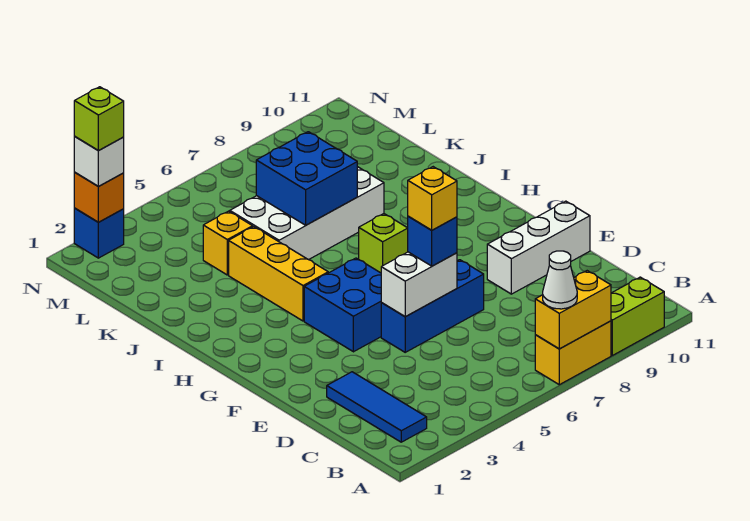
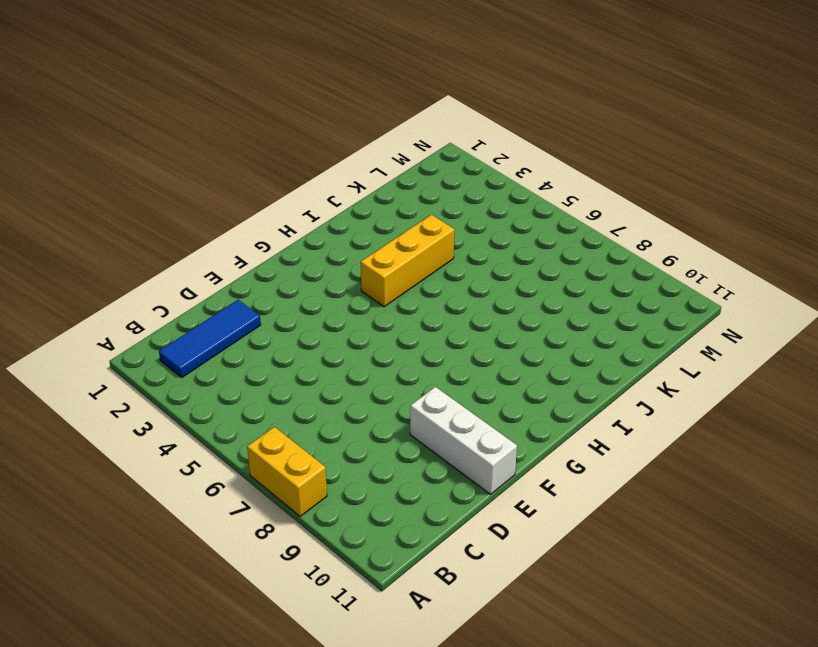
none -> lime brick A9:A10 level 1
none -> blue brick E5:E7 level 1
none -> blue brick F4:G5 level 1

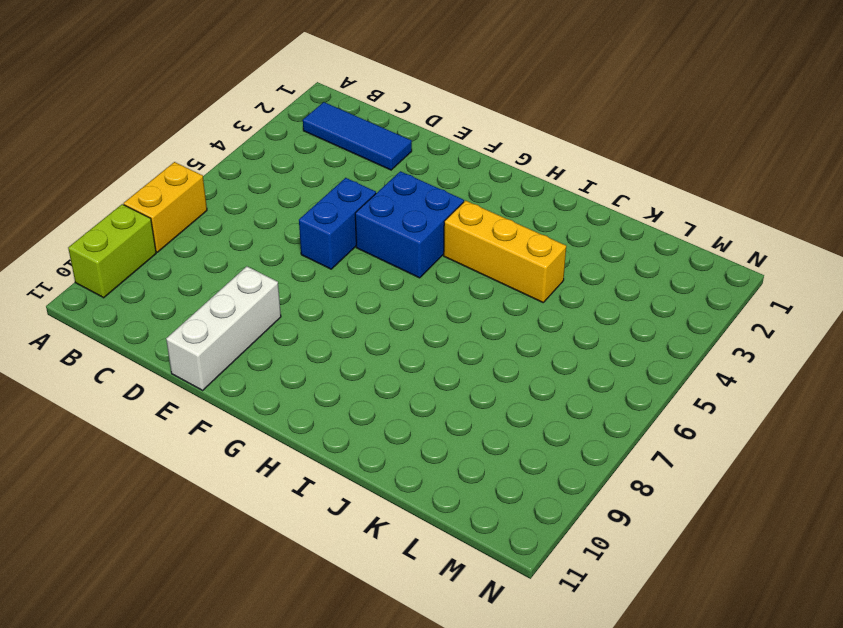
blue brick E5:E6 level 1 -> blue brick E5:E7 level 1
none -> lime brick H7 level 1
none -> white brick J5:K8 level 1
none -> yellow brick K4 level 1

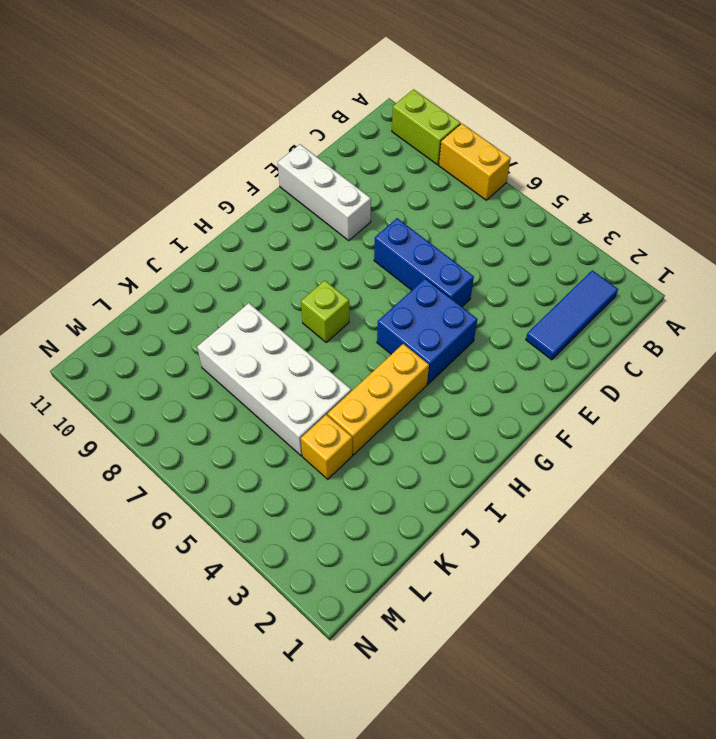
none -> blue brick N2 level 1
none -> yellow brick A7:A8 level 2
none -> white brick E5:E6 level 2

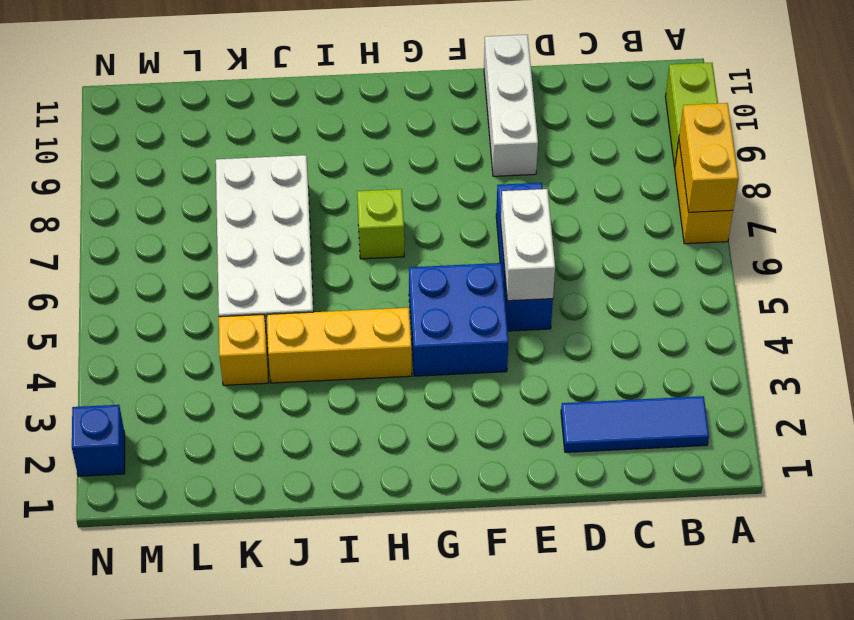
none -> blue brick J6:K7 level 2
none -> orange brick N2 level 2
none -> white cone A7 level 3

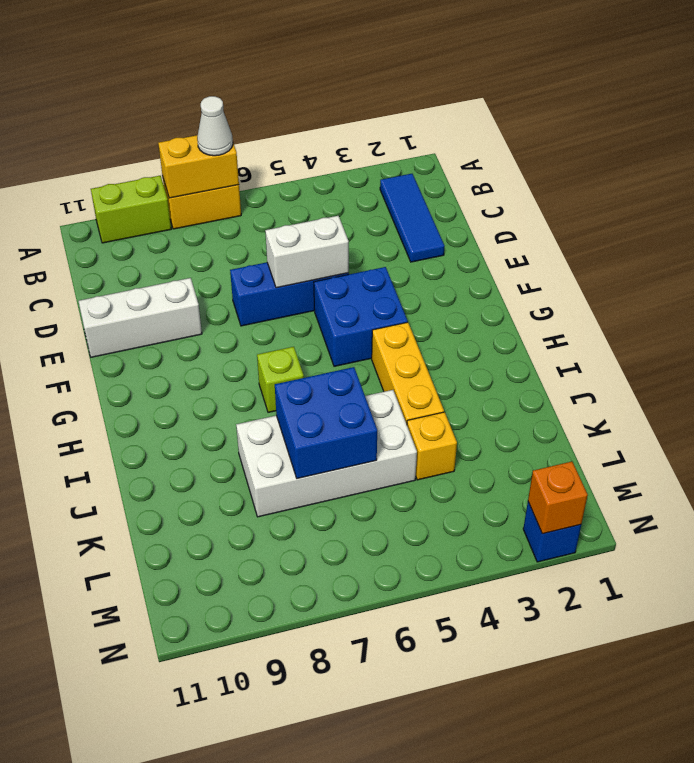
none -> blue brick E6 level 3
none -> white brick N2 level 3
none -> yellow brick E6 level 4

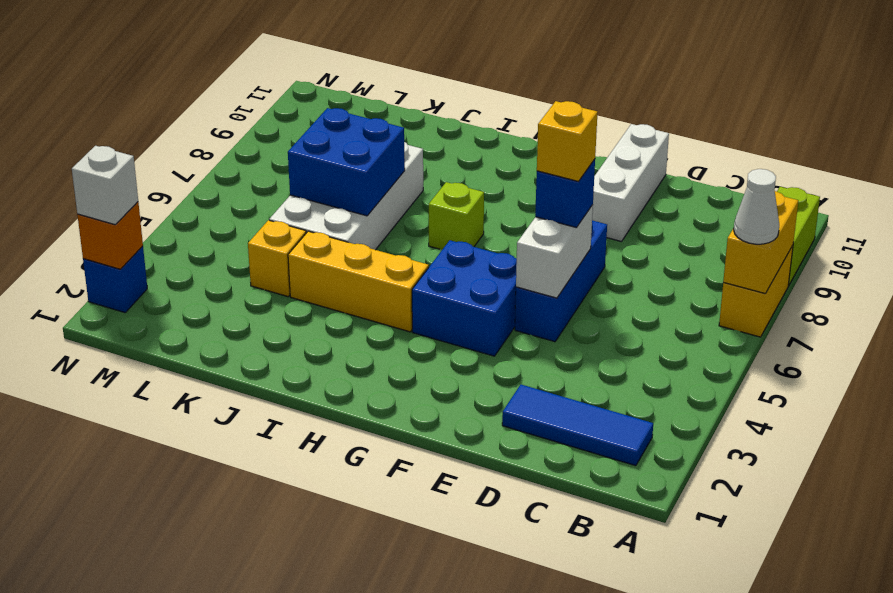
none -> lime brick N2 level 4

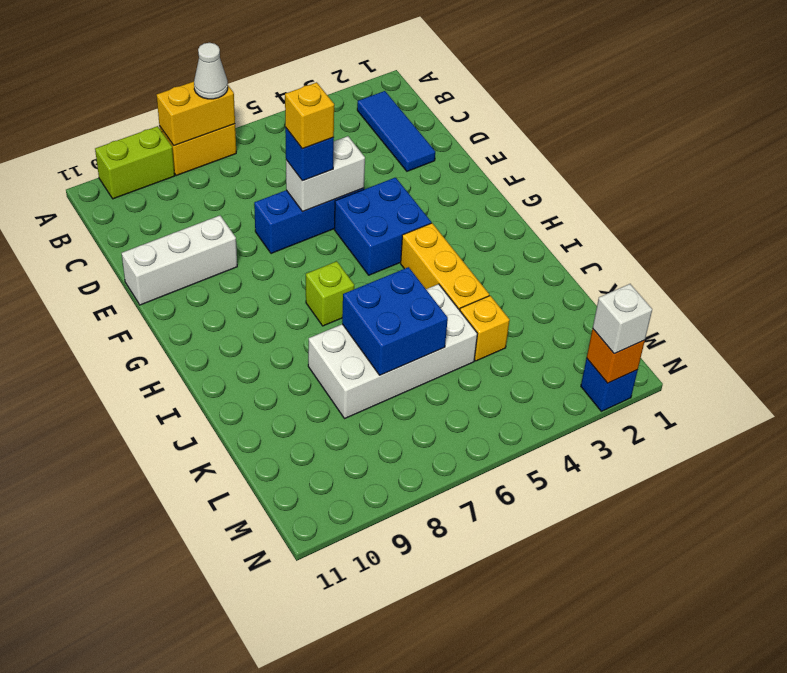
none -> lime brick N2 level 4

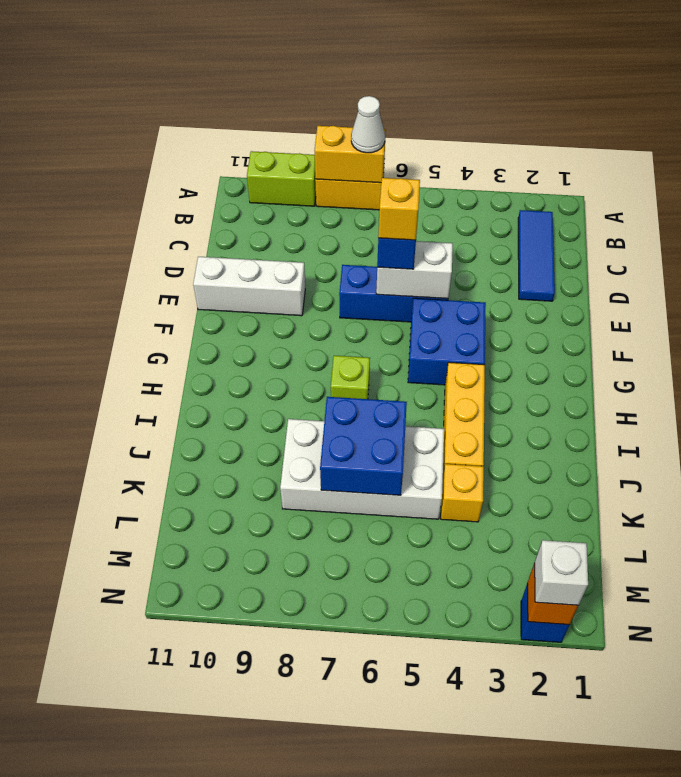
none -> lime brick N2 level 4

